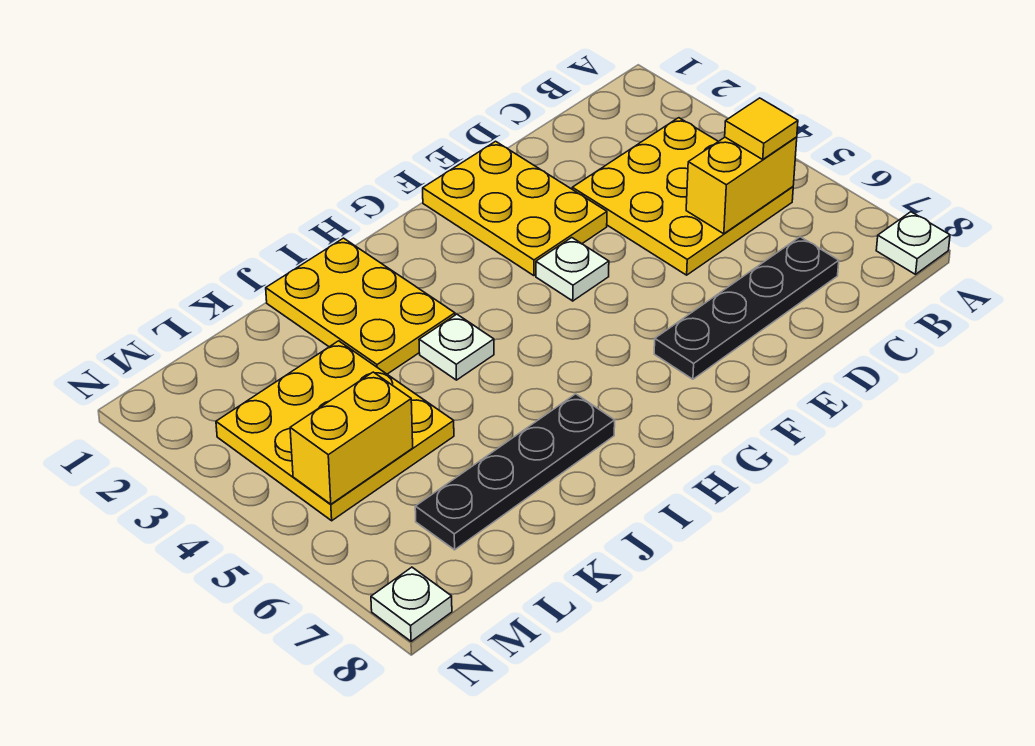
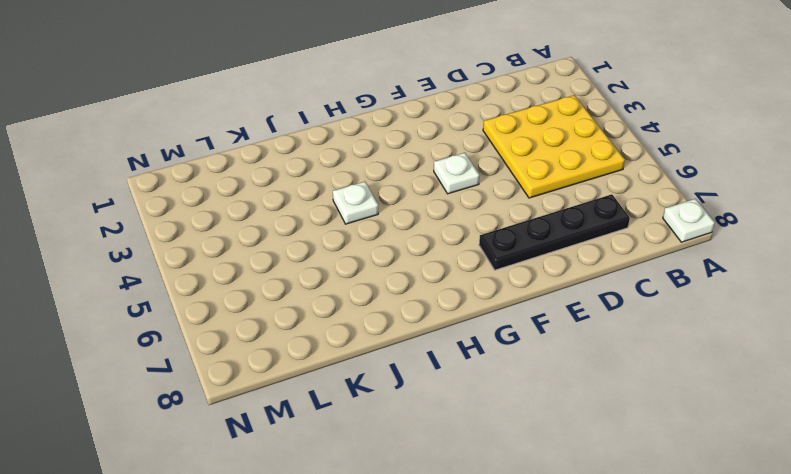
none -> yellow plate E1:F3 level 1
none -> yellow plate I1:J3 level 1
none -> black plate I7:L7 level 1

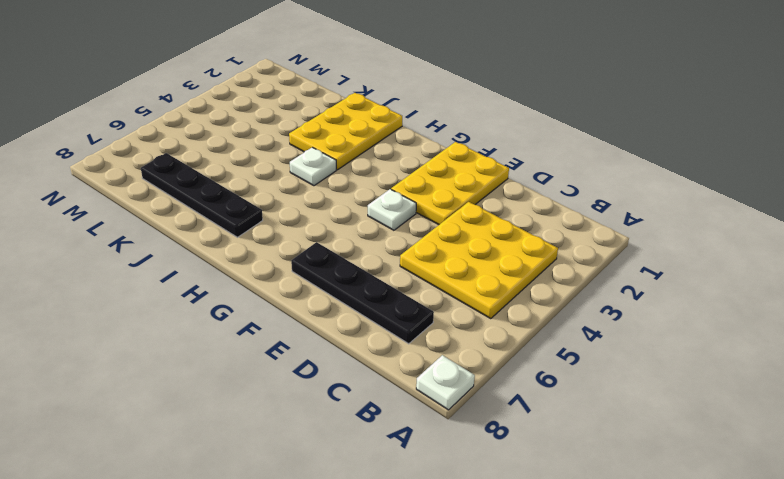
none -> yellow plate K3:M5 level 1
none -> white plate N8 level 1
none -> yellow brick B5:C5 level 2

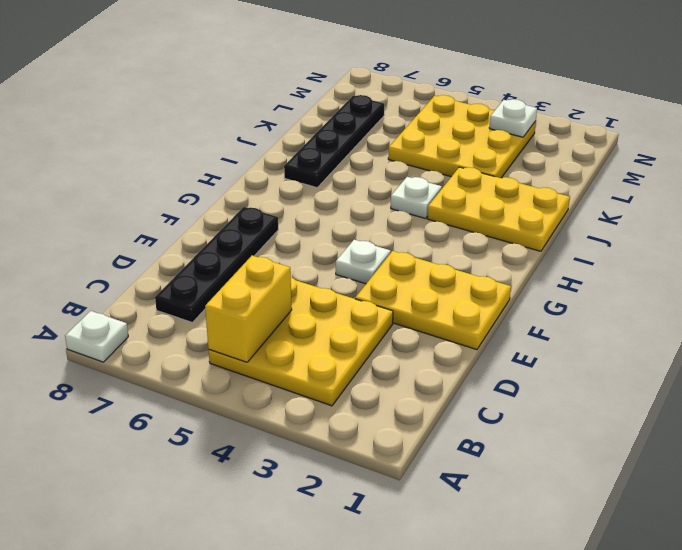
white plate M3 level 2 -> white plate N8 level 1
none -> yellow brick L5:M5 level 2
none -> yellow tile B5 level 3

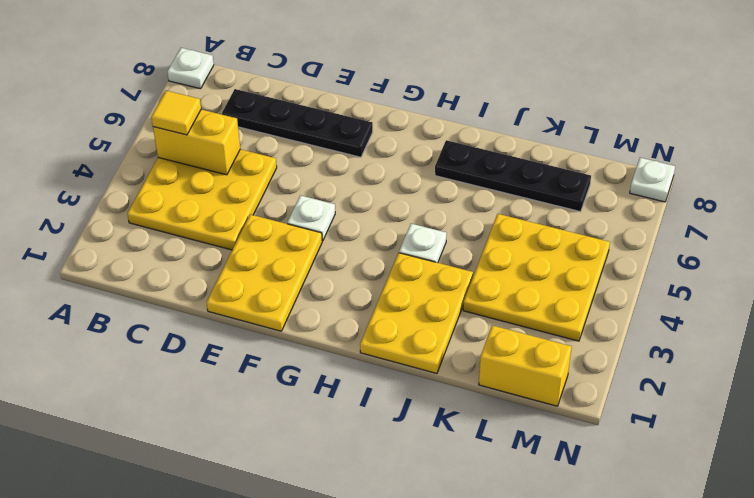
yellow brick L1:M1 level 1 -> yellow brick L5:M5 level 2

